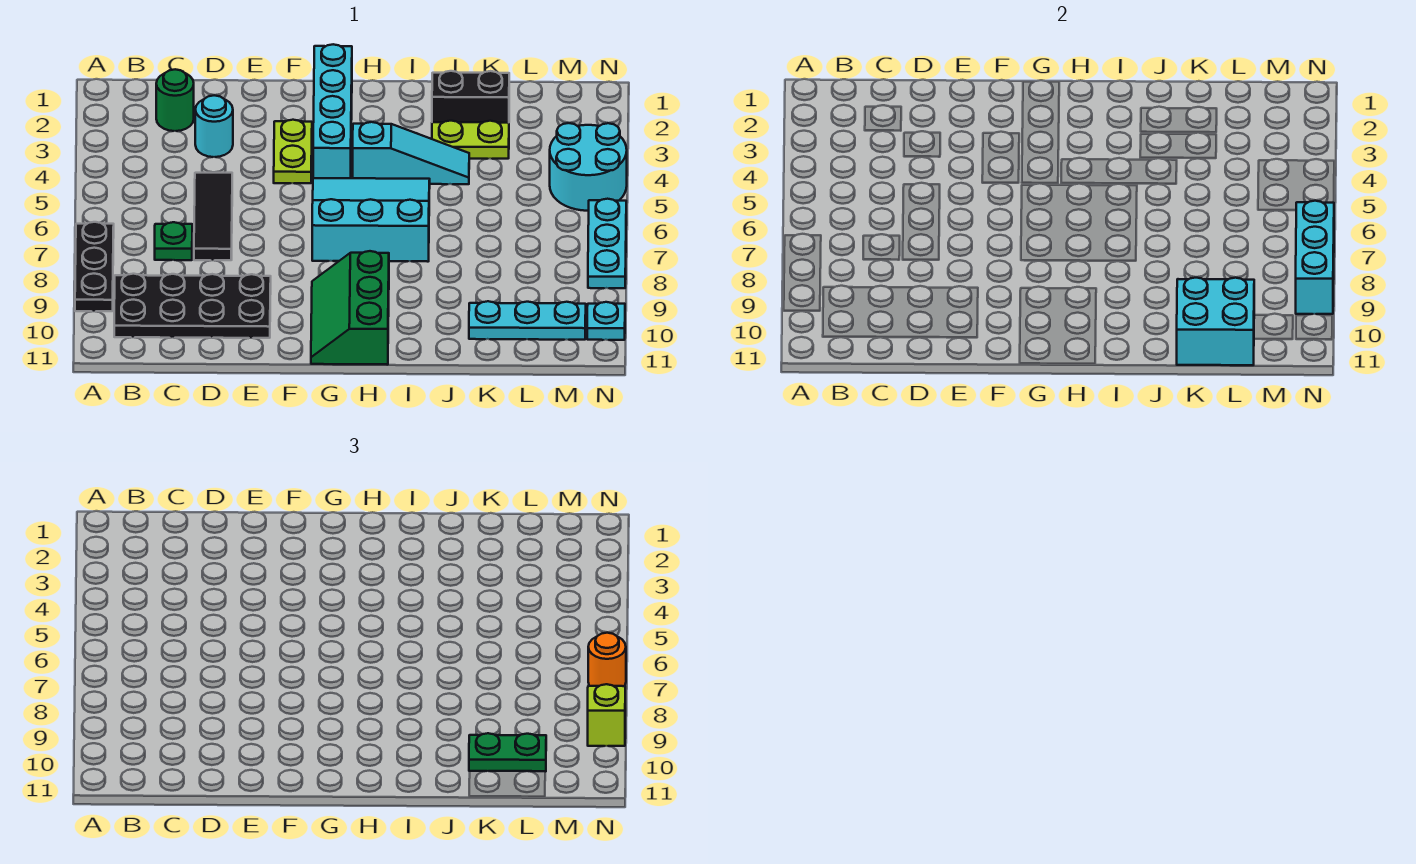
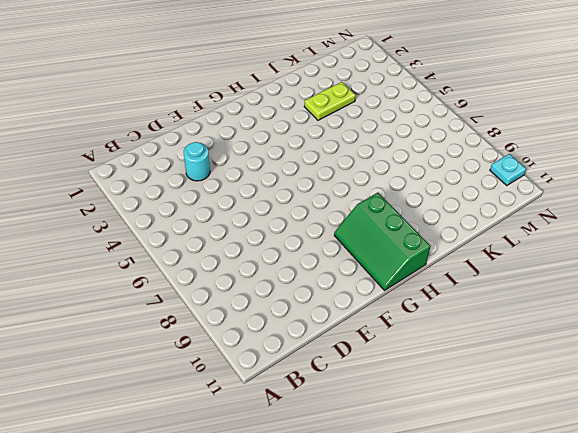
none -> black plate A7:A9 level 1
none -> black plate B9:E10 level 1
none -> green round brick C2 level 1

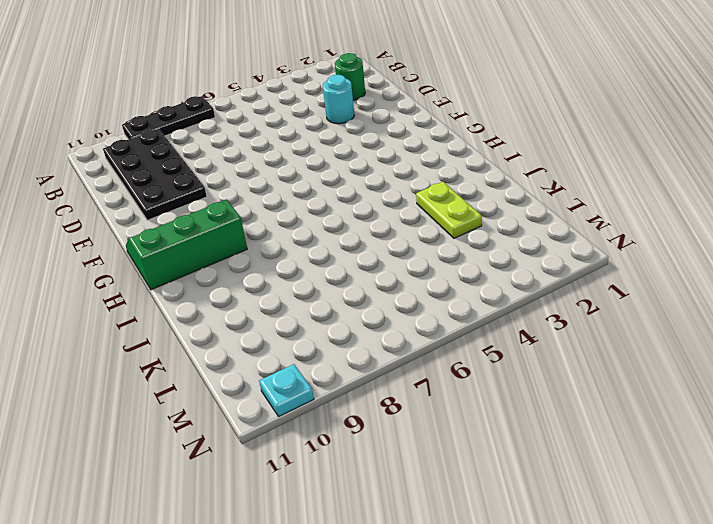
none -> green plate C7 level 1
none -> black tile D5:D7 level 1
none -> lime plate F3:F4 level 1

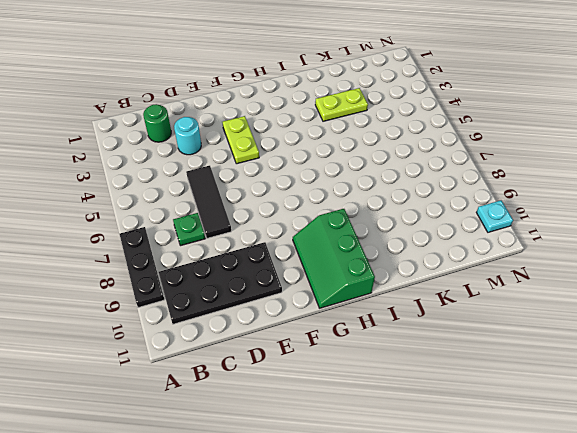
none -> cyan brick G1:G4 level 1
none -> cyan slope G5:I7 level 1 top 7
none -> cyan slope H4:J4 level 1 top H

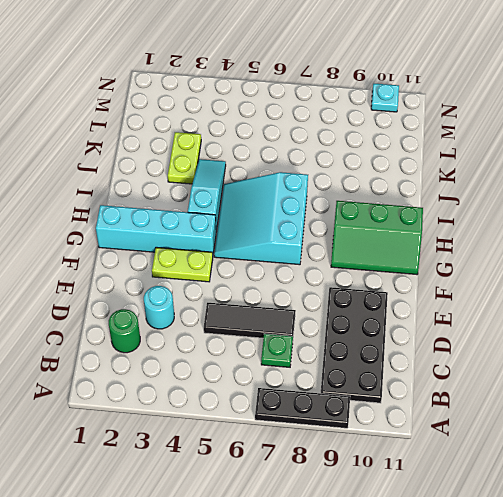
none -> black brick J2:K2 level 1
none -> cyan plate K10:M10 level 1
none -> cyan round brick M4:N5 level 1

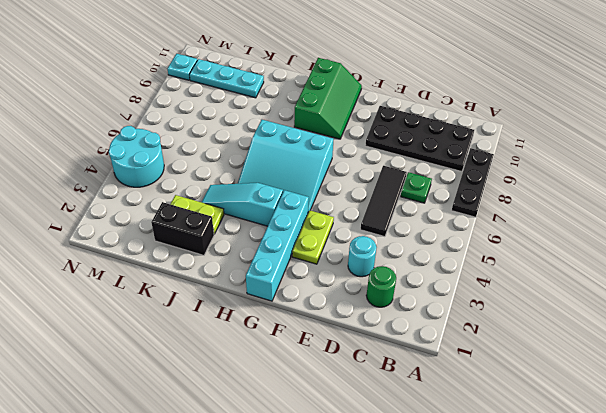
none -> cyan plate N6:N8 level 1
none -> cyan brick K10:L11 level 2
none -> cyan brick N7:N9 level 2

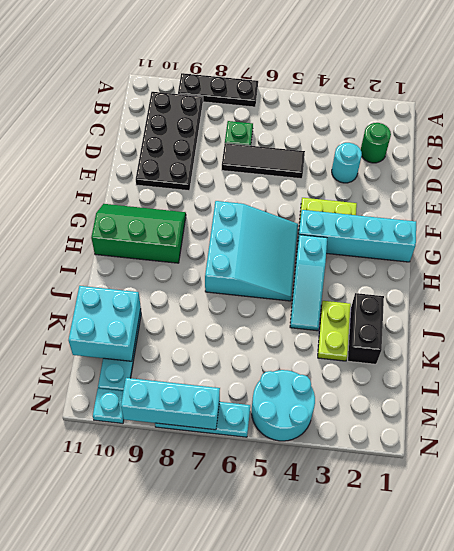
none -> green plate K10:L10 level 3
none -> orange round brick N7 level 3
none -> lime brick N9 level 3

